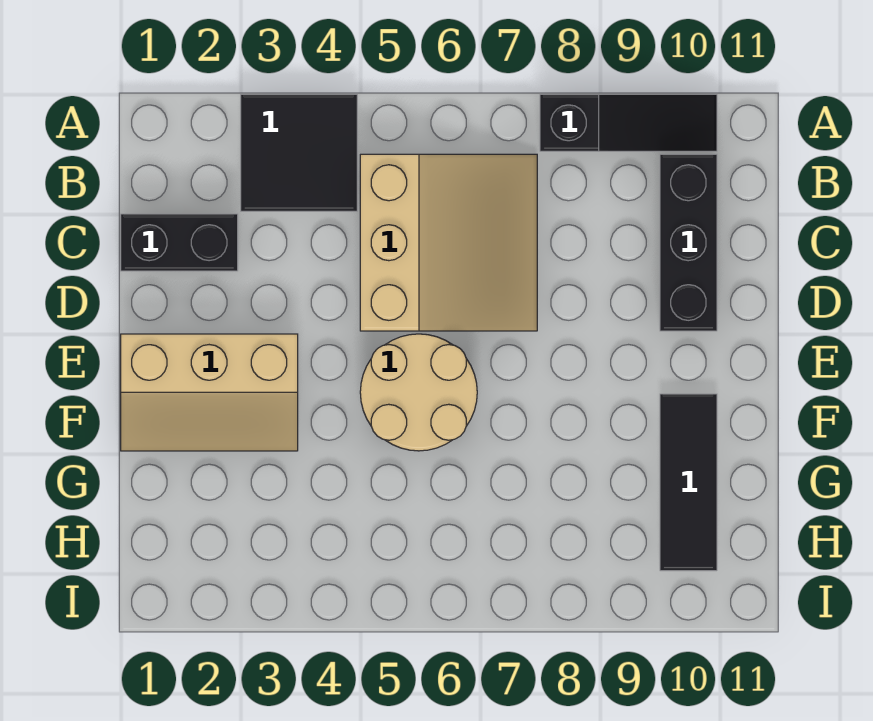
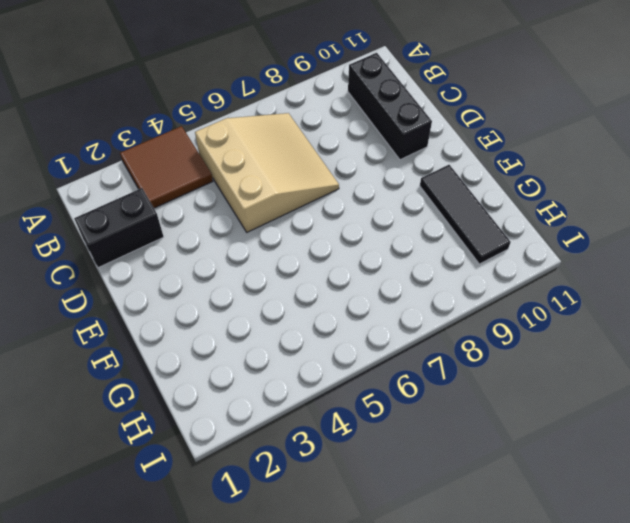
brown tile A3:B4 level 1 -> black tile A3:B4 level 1
none -> black slope A8:A10 level 1 top 8
none -> tan slope E1:F3 level 1 top E

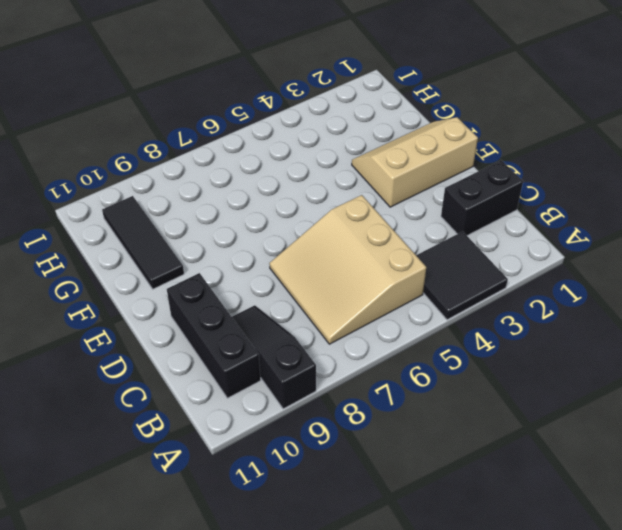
black slope A9:C9 level 1 top A -> black slope A8:A10 level 1 top 8
none -> tan round brick E5:F6 level 1

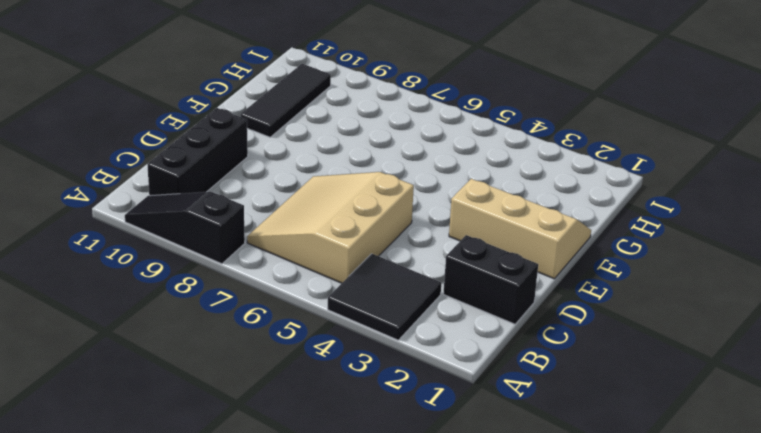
none -> tan round brick E5:F6 level 1

